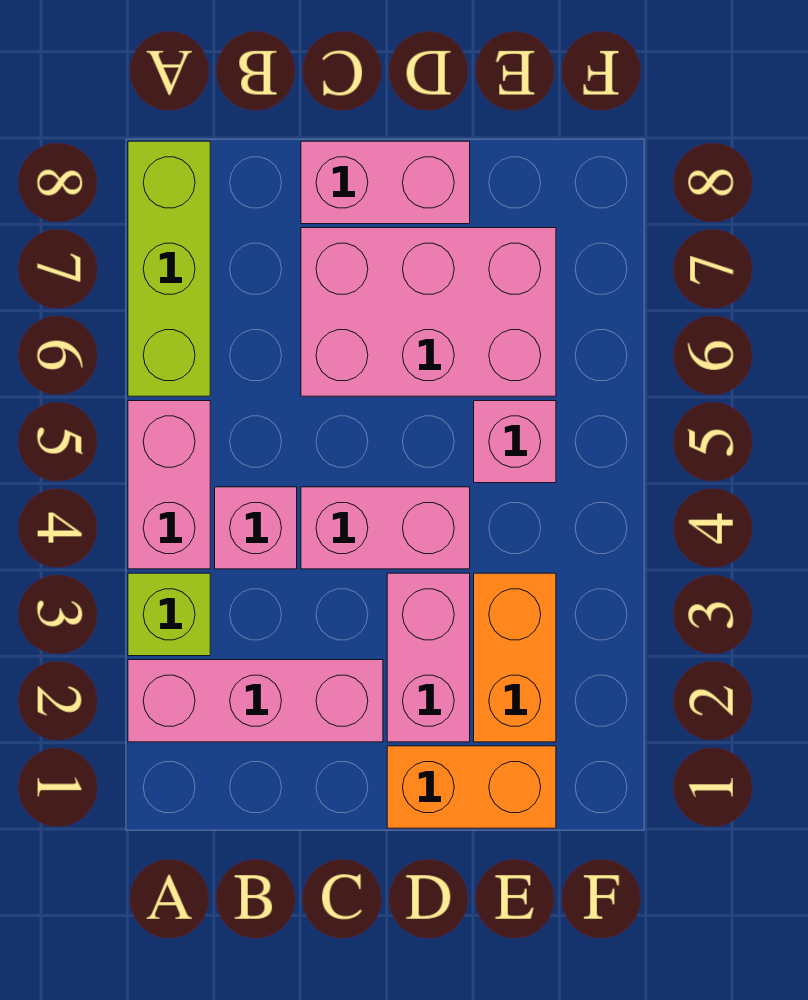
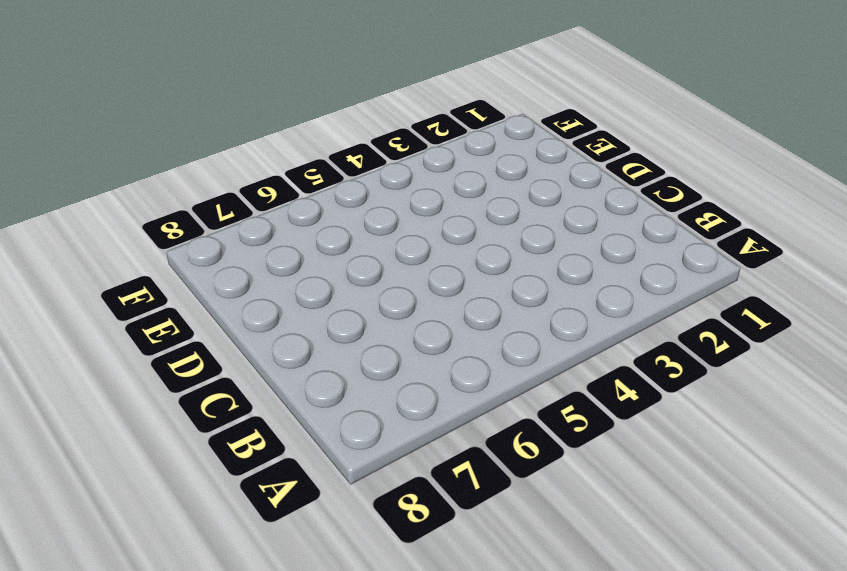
none -> pink brick A2:C2 level 1
none -> lime brick A3 level 1
none -> pink brick A4:A5 level 1

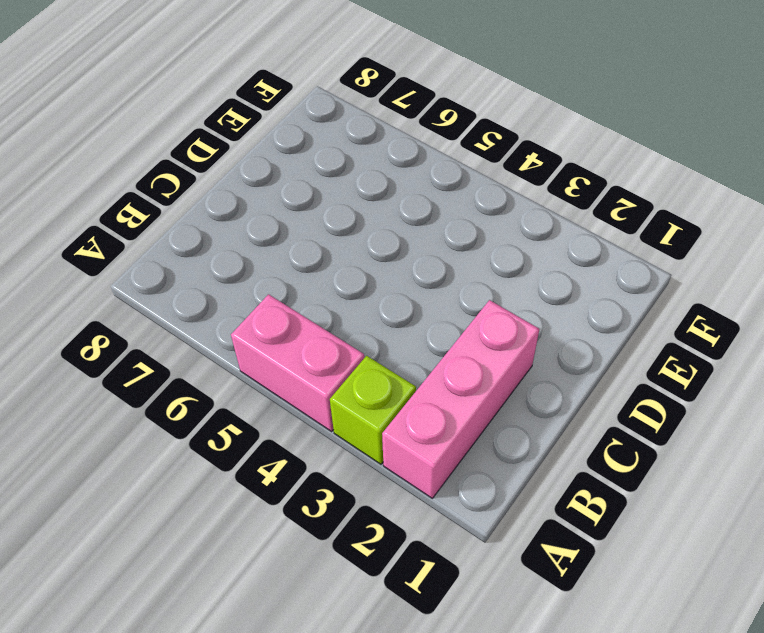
none -> lime brick A6:A8 level 1
none -> pink brick B4 level 1
none -> pink brick C4:D4 level 1

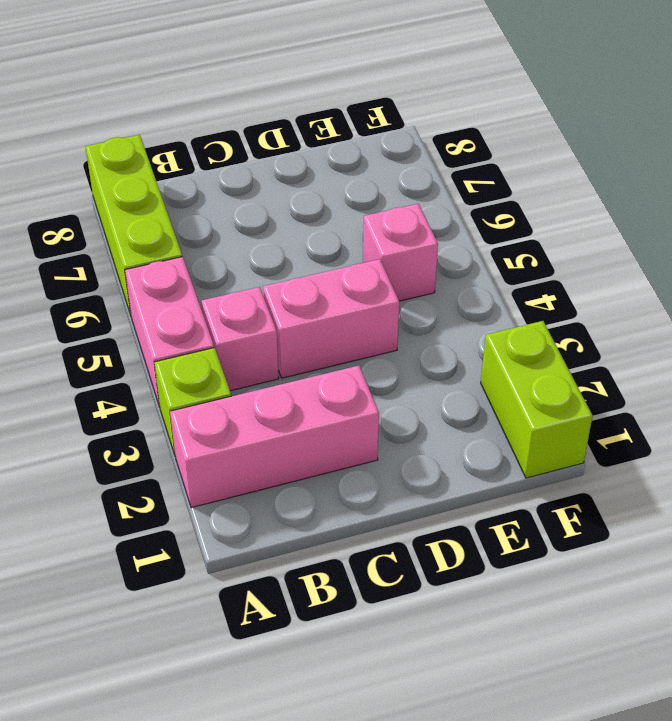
lime brick F1:F2 level 1 -> none
none -> pink brick C6:E7 level 1
none -> pink brick C8:D8 level 1
none -> orange brick D1:E1 level 1

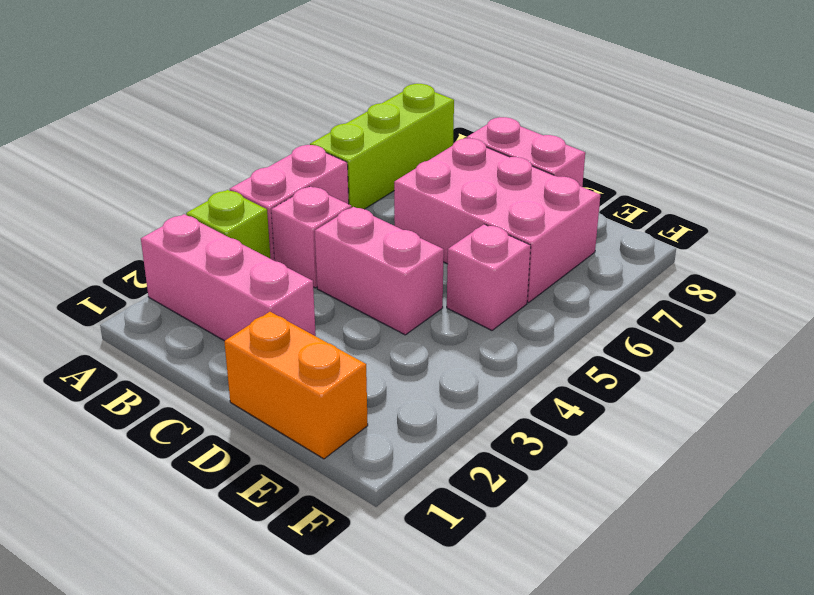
none -> pink brick D2:D3 level 1
none -> orange brick E2:E3 level 1

